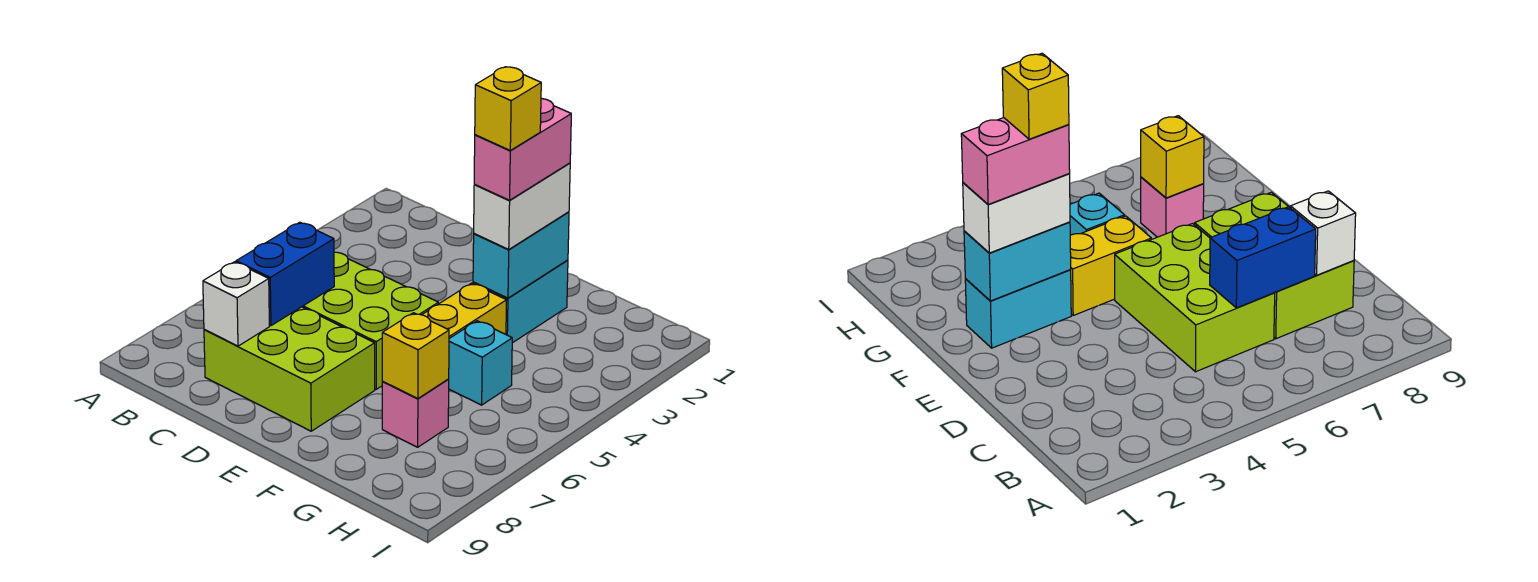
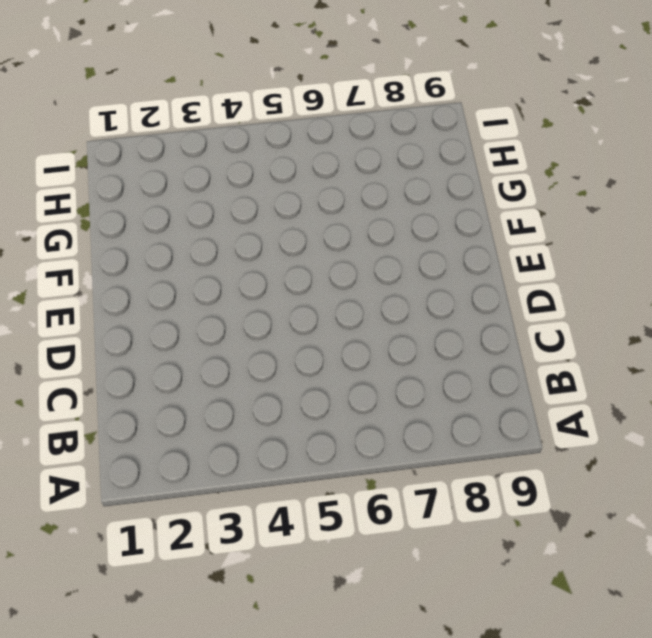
none -> lime brick C5:E6 level 1
none -> lime brick C7:E8 level 1
none -> cyan brick F2:F3 level 1

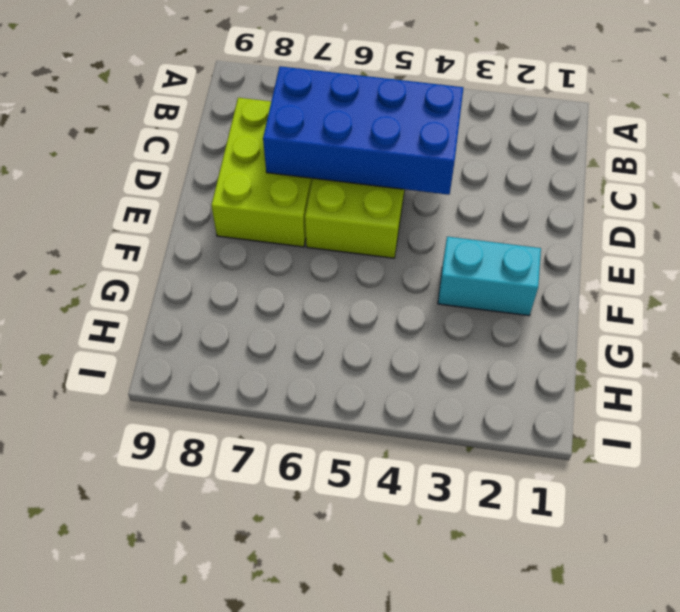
blue brick C4:D7 level 2 -> blue brick C6:C7 level 2
none -> yellow brick F4:F5 level 1
none -> cyan brick G5 level 1
none -> pink brick G7 level 1

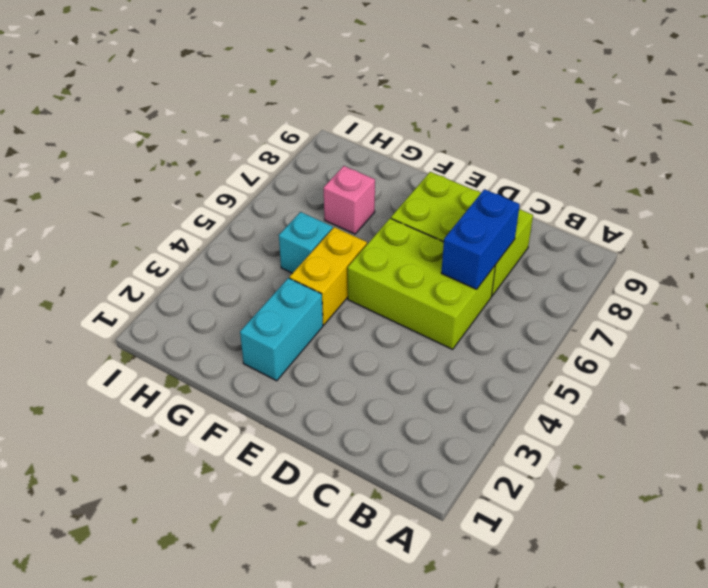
none -> white brick C8 level 2
none -> cyan brick F2:F3 level 2
none -> yellow brick G7 level 2

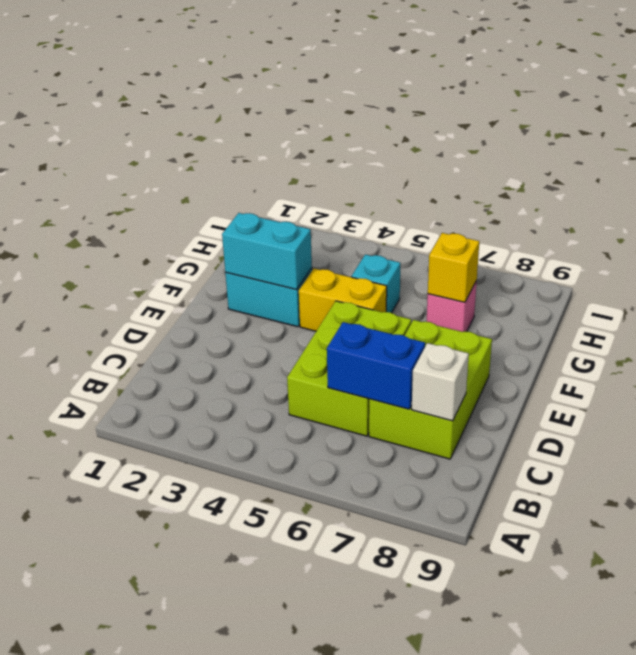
none -> white brick F2:F3 level 3
none -> pink brick F2:F3 level 4
none -> yellow brick F3 level 5

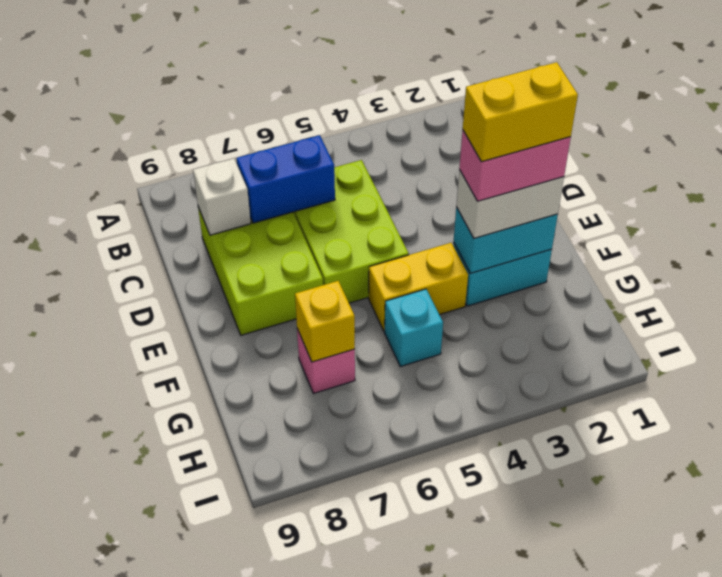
yellow brick F2:F3 level 5 -> yellow brick F3 level 5

